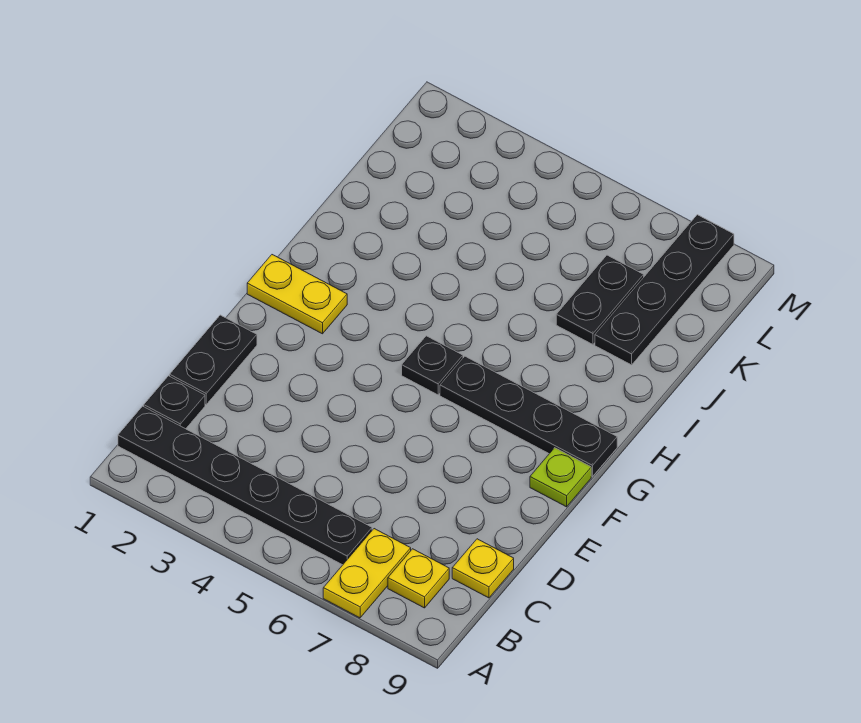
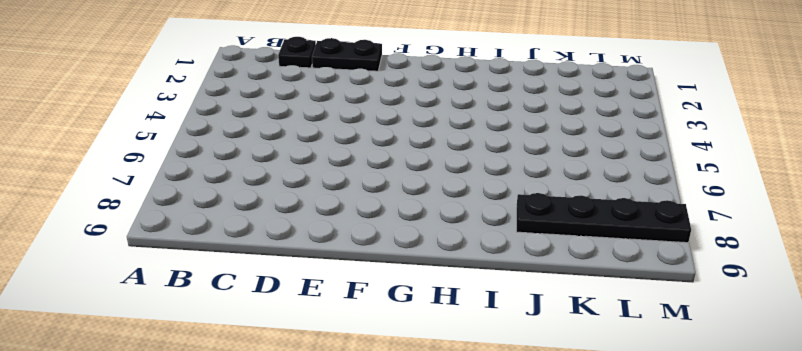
none -> yellow plate A7:B7 level 1
none -> black plate B1:B6 level 1
none -> yellow plate B8 level 1

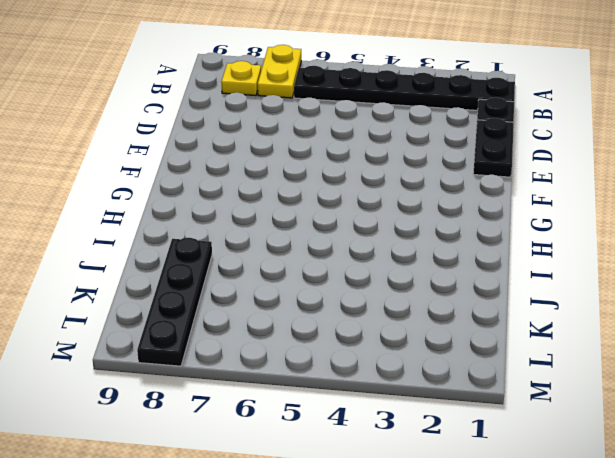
none -> yellow plate C9 level 1
none -> lime plate F9 level 1
none -> yellow plate G1:G2 level 1

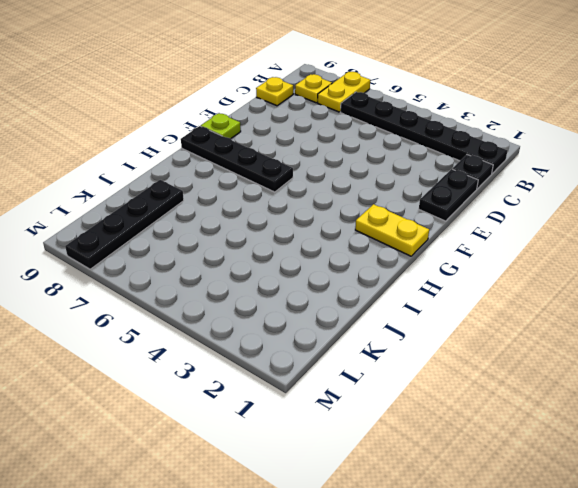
none -> black plate G5 level 1
none -> black plate J7:K7 level 1

